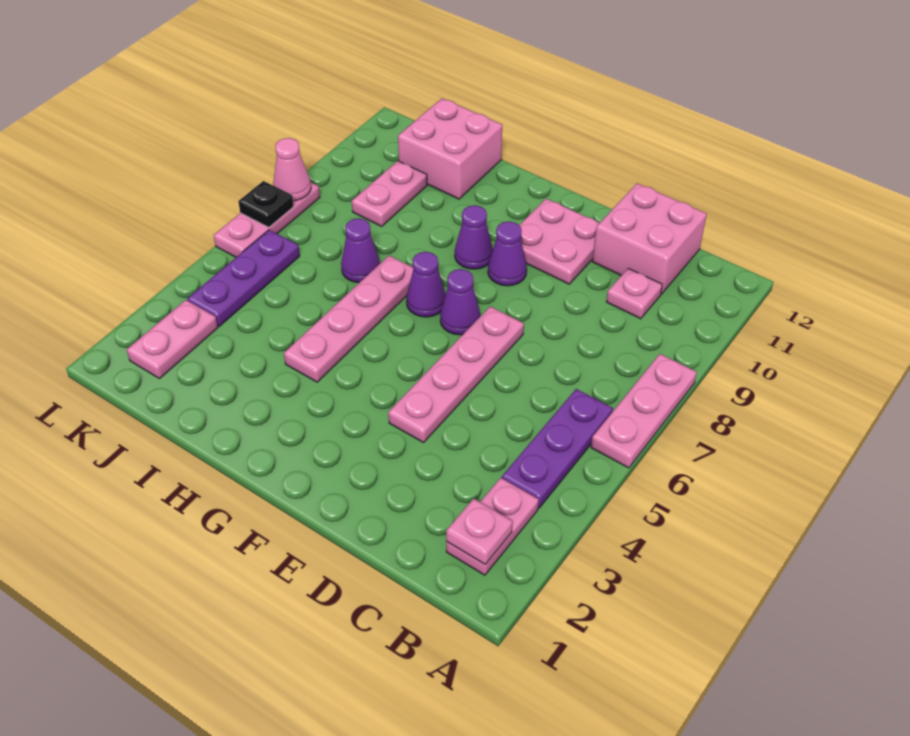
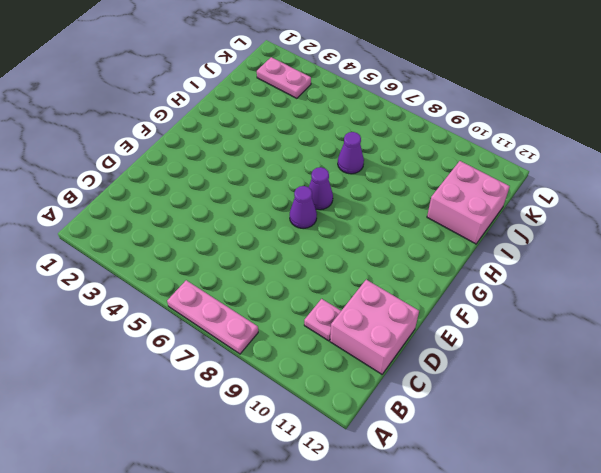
none -> pink plate B2:B3 level 1
none -> purple plate B4:B6 level 1
none -> pink plate E4:E7 level 1

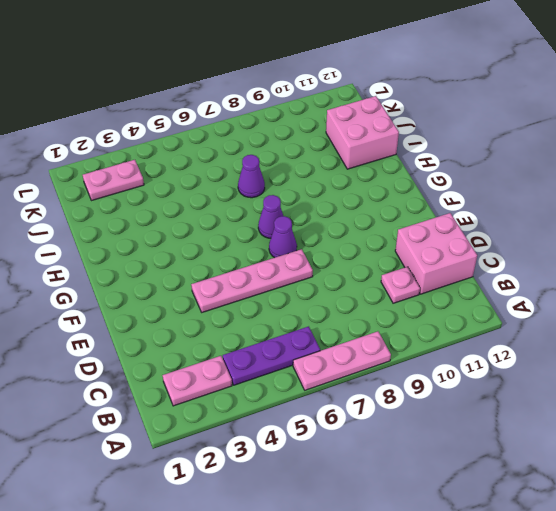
none -> pink plate E10:F11 level 1
none -> purple cone F9 level 1
none -> purple cone G9 level 1

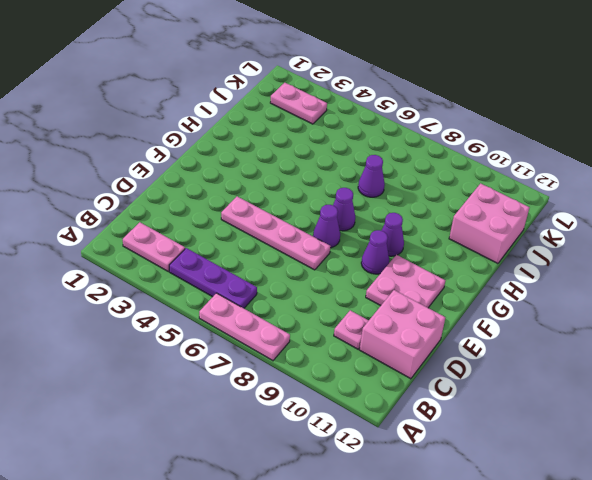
none -> pink plate H4:H7 level 1
none -> pink plate J9:J10 level 1
none -> purple plate K4:K6 level 1

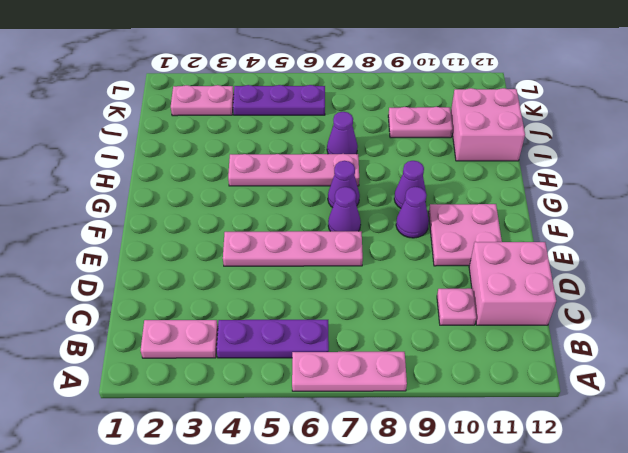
none -> pink plate L6:L8 level 1
none -> pink plate B2 level 2
none -> black plate L7 level 2

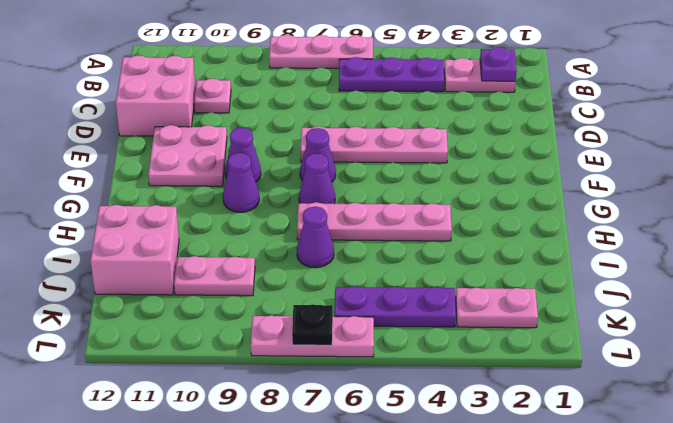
purple plate B2 level 2 -> pink plate B2 level 2
none -> pink cone L8 level 2

